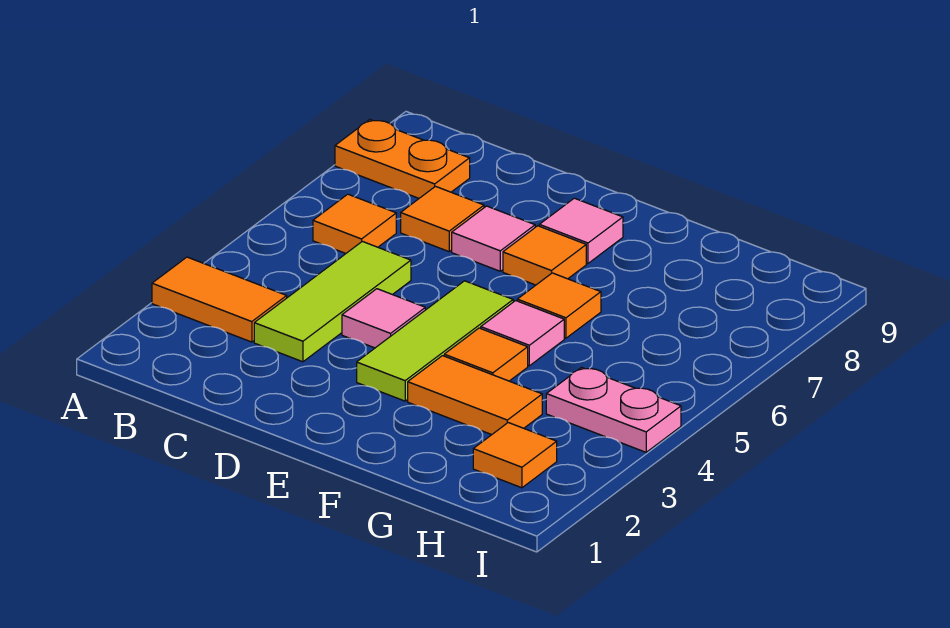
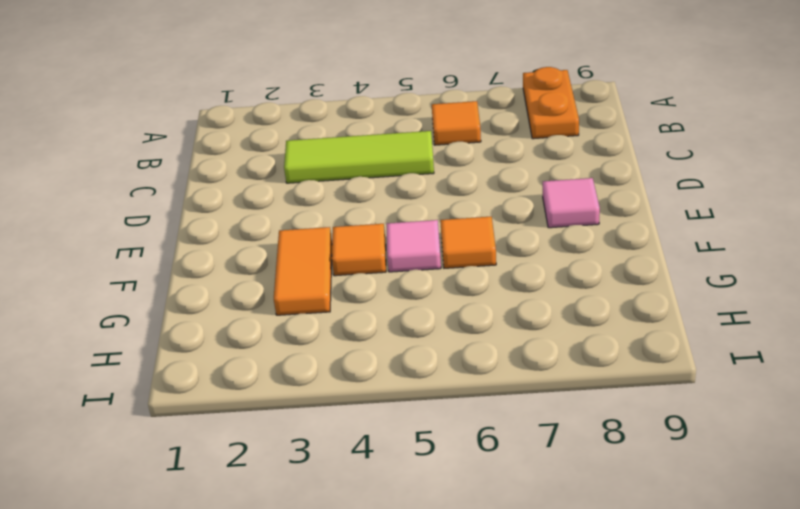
none -> orange tile A3:B3 level 1
none -> orange tile C7 level 1
none -> pink tile D4 level 1

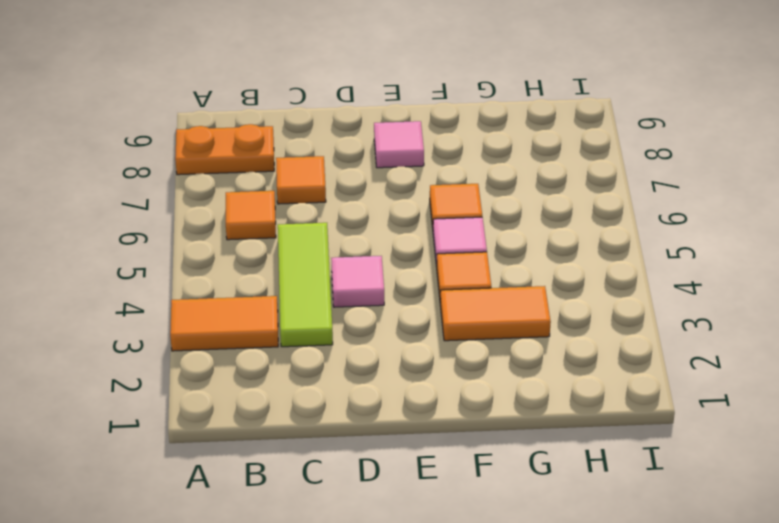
none -> pink tile D7 level 1
none -> lime tile E3:E5 level 1
none -> orange tile E7 level 1

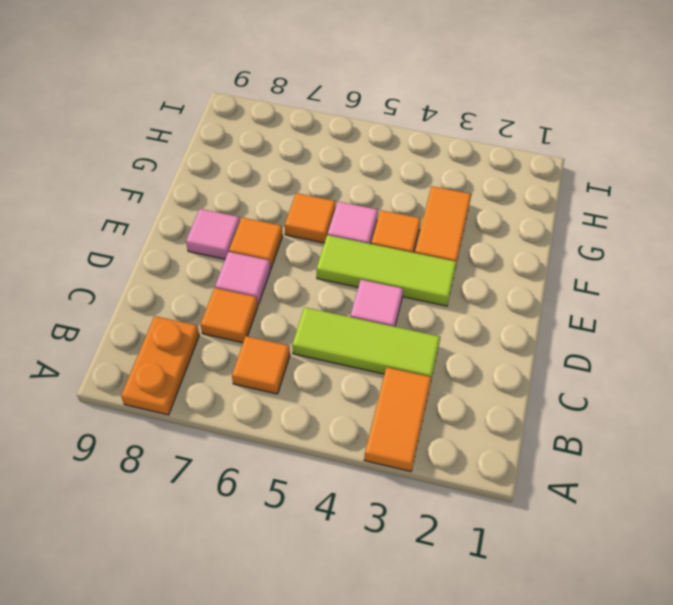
none -> orange tile H2 level 1
none -> pink plate H4:I4 level 1

